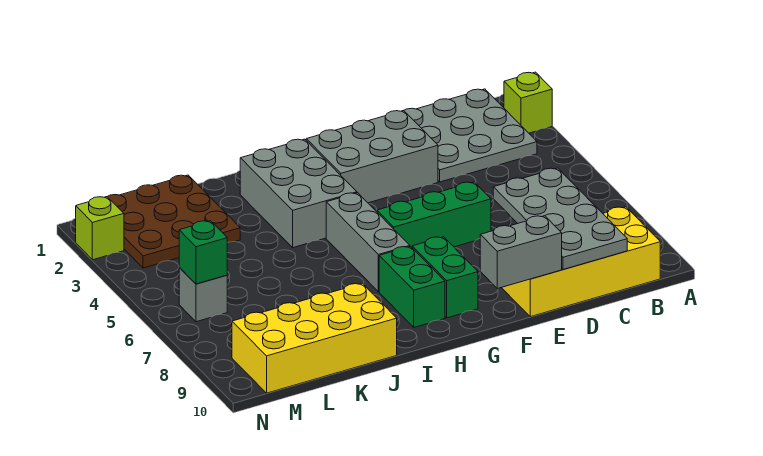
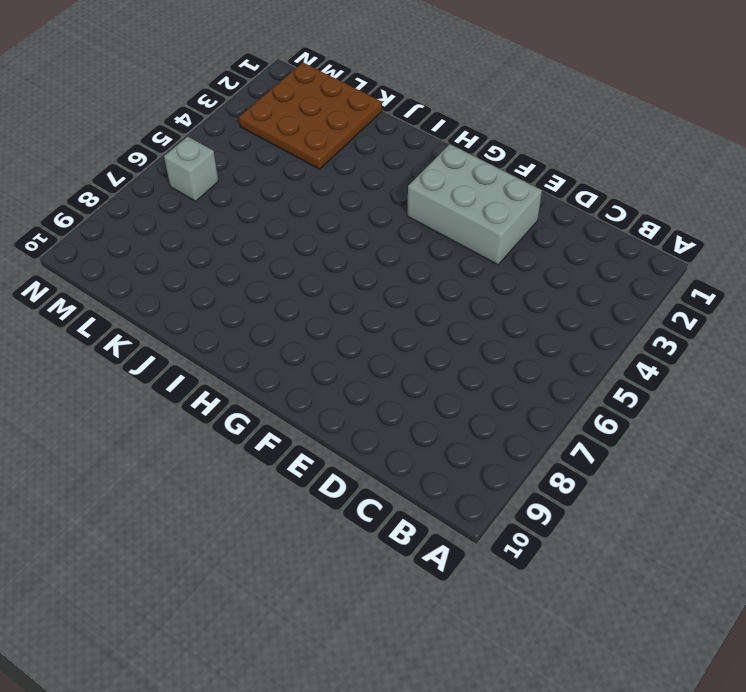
none -> lime brick A2 level 1
none -> grey plate B1:D3 level 1
none -> yellow brick B9:E10 level 1

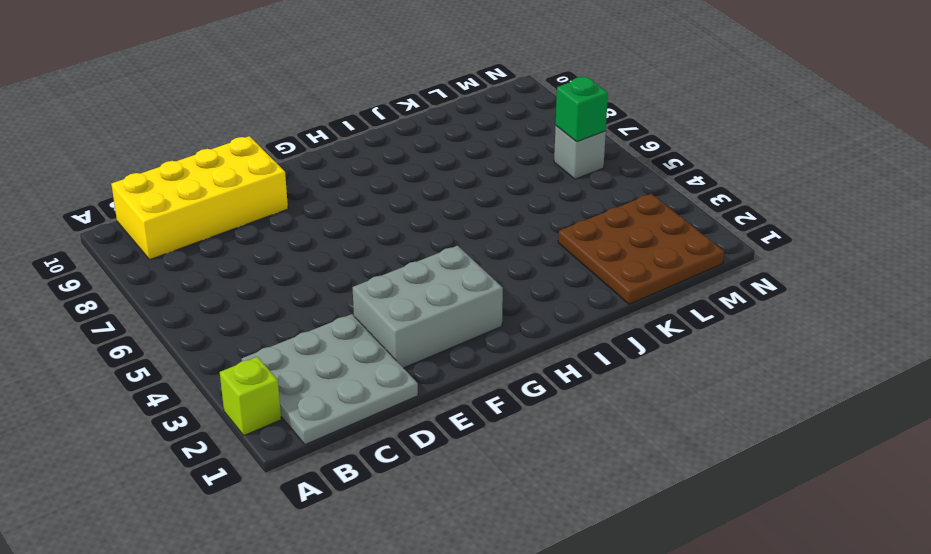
none -> green brick E6:G6 level 1
none -> green brick G8:G9 level 1
none -> grey brick H2:I4 level 1

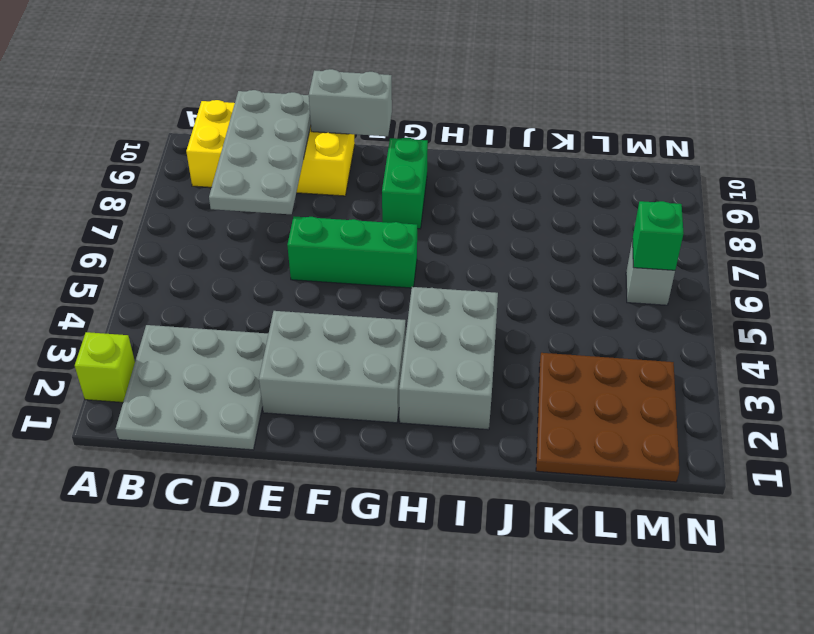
none -> grey brick H5:H7 level 1
none -> green brick H8:H9 level 1
none -> yellow brick J9:M10 level 1

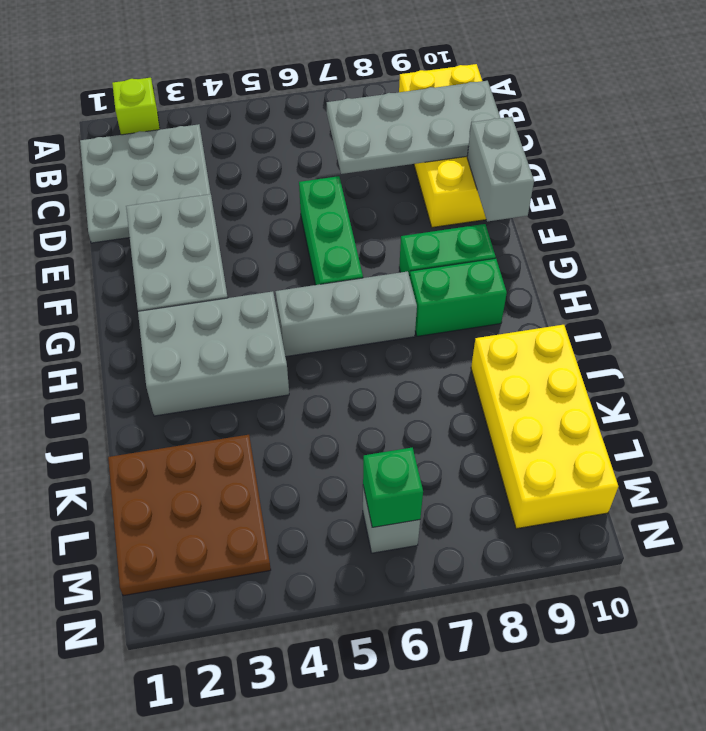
none -> lime brick N2 level 1

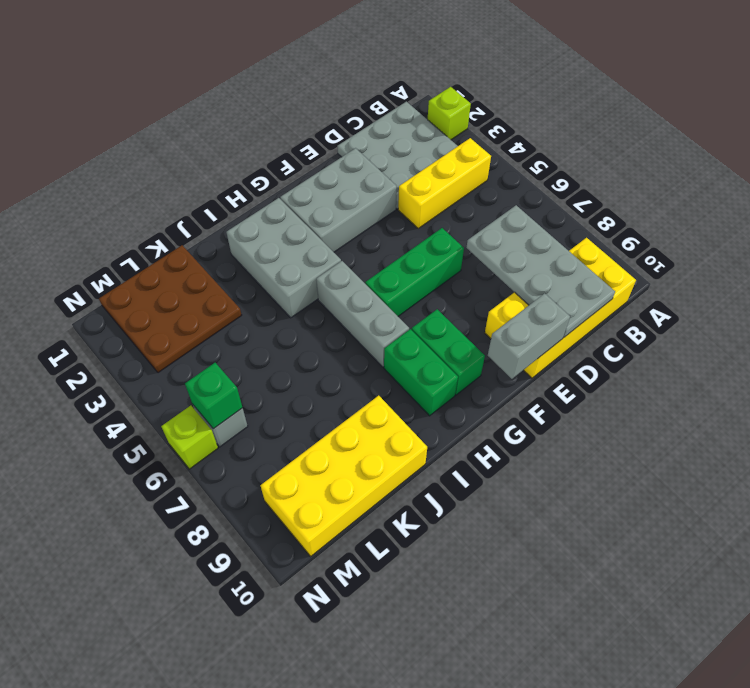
yellow brick B4:D4 level 1 -> none
lime brick N6 level 1 -> lime brick N2 level 1

